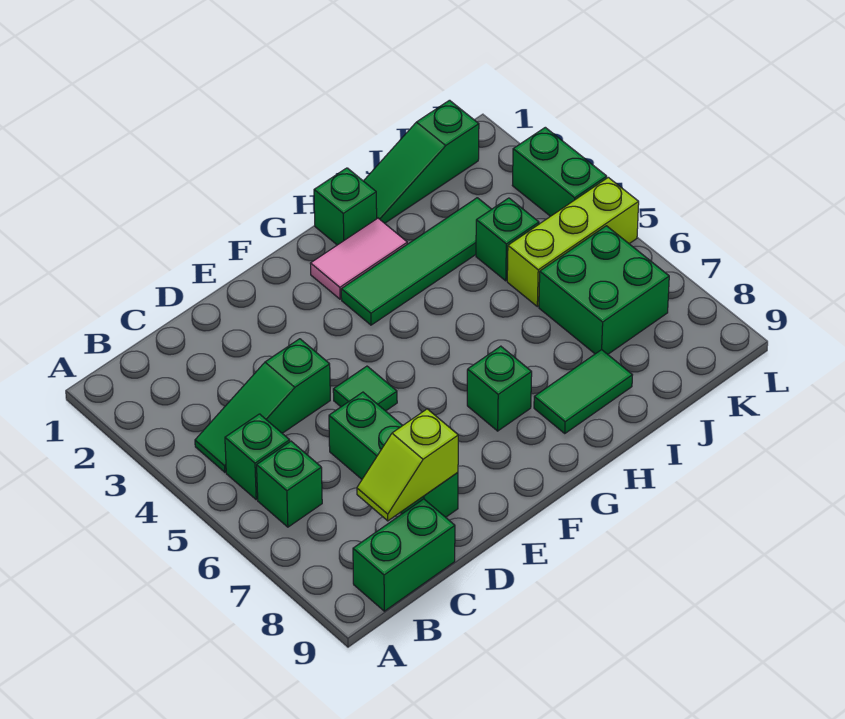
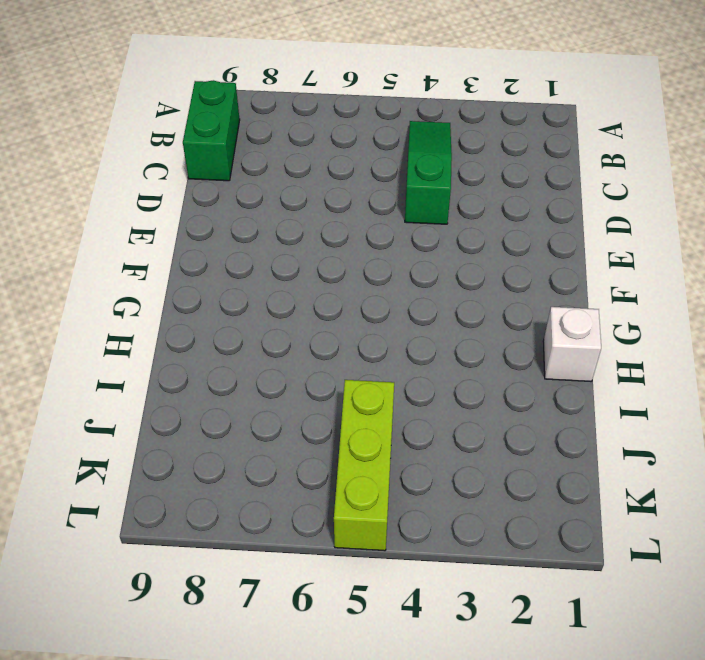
white brick H1 level 1 -> green brick H1 level 1
none -> green brick B5 level 1
none -> green brick B6 level 1
none -> green brick D6:D8 level 1

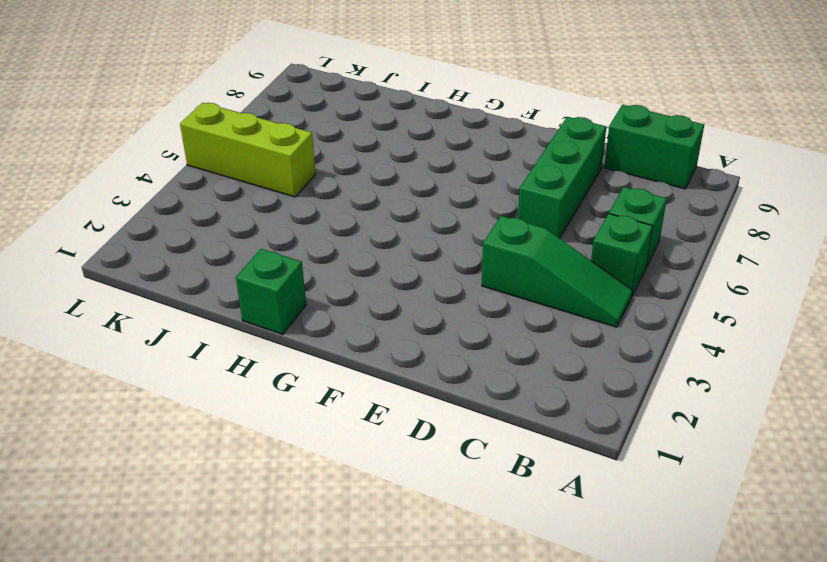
none -> green tile E5 level 1
none -> pink tile G2:H2 level 1
none -> green tile G3:J3 level 1

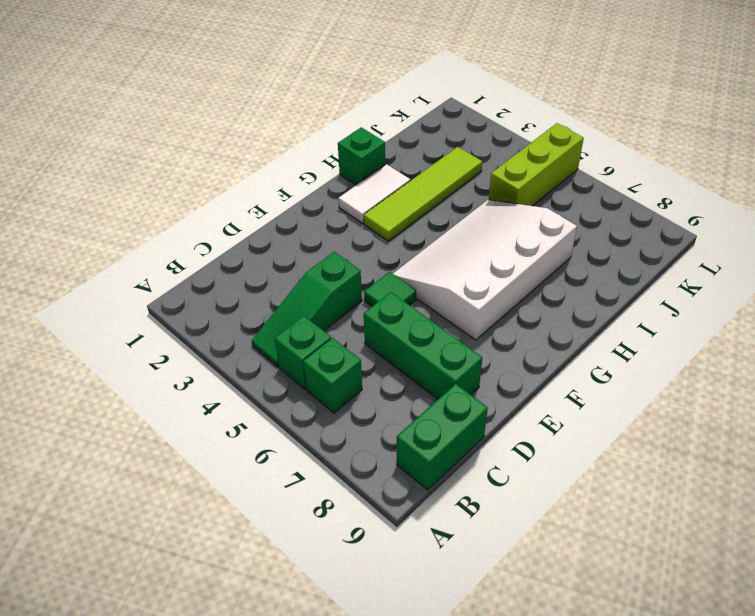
white slope F5:I7 level 1 top 7 -> green brick G7 level 1
white tile G2:H2 level 1 -> pink tile G2:H2 level 1
lime tile G3:J3 level 1 -> green tile G3:J3 level 1
none -> green tile H8:I8 level 1
none -> green slope I1:K1 level 1 top K
none -> green brick J4 level 1

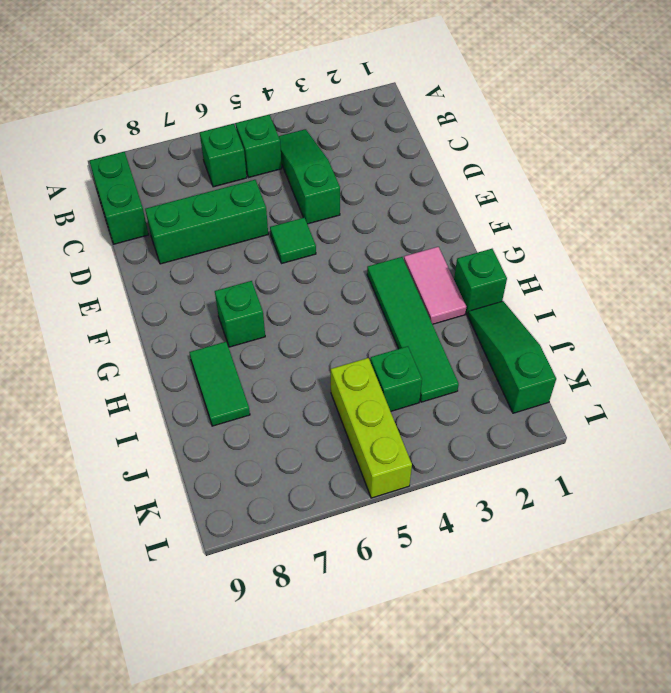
none -> green brick J6:K7 level 1
none -> green brick L3:L4 level 1
none -> lime slope C8:D8 level 2 top D

